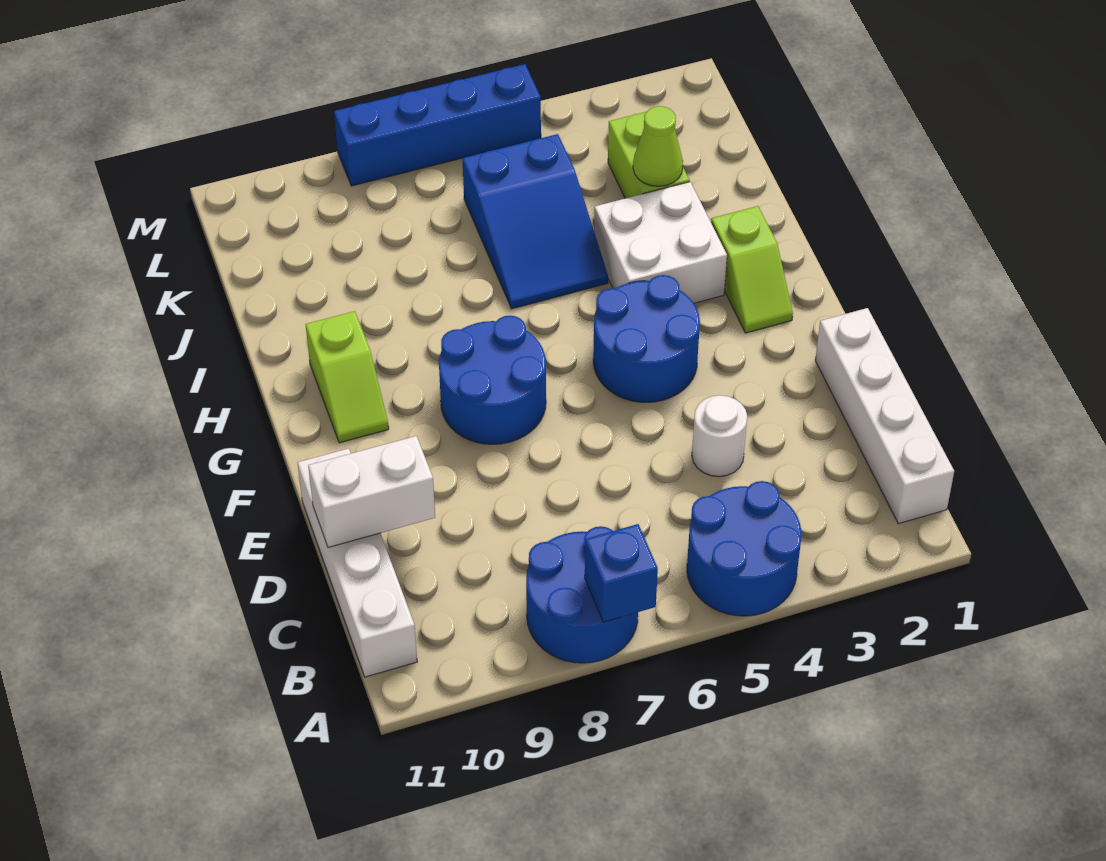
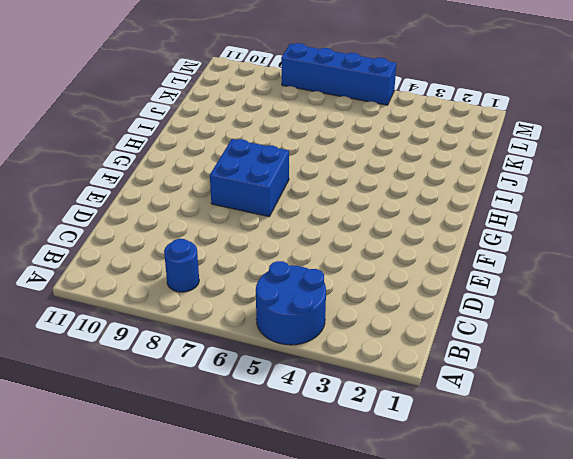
blue round brick B8 level 1 -> blue round brick A7:B8 level 1
blue brick F7:G8 level 1 -> blue round brick F7:G8 level 1
none -> white brick B1:E1 level 1
none -> white brick B11:E11 level 1
none -> white round brick D4 level 1

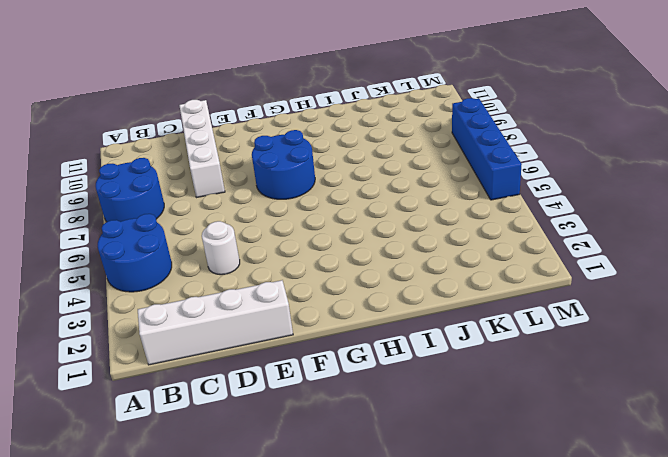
white brick D8:D11 level 1 -> white brick B11:E11 level 1
none -> blue round brick F4:G5 level 1
none -> lime slope G2:H2 level 1 top H
none -> lime slope G10:H10 level 1 top H

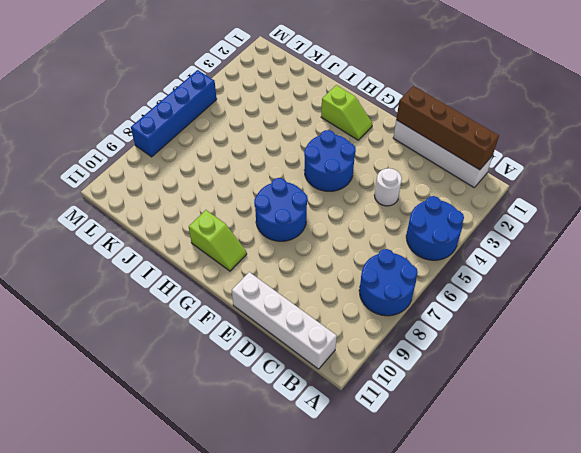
brown brick B1:E1 level 2 -> none
none -> white brick H3:I4 level 1
none -> blue slope I5:K6 level 1 top K
none -> lime brick J3:K3 level 1

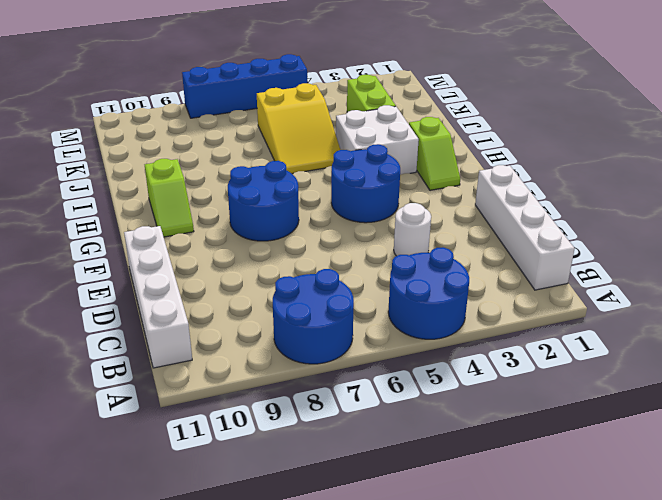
yellow slope I5:K6 level 1 top K -> blue slope I5:K6 level 1 top K
none -> blue brick A7 level 2
none -> white brick D10:D11 level 2
none -> lime cone J3 level 2

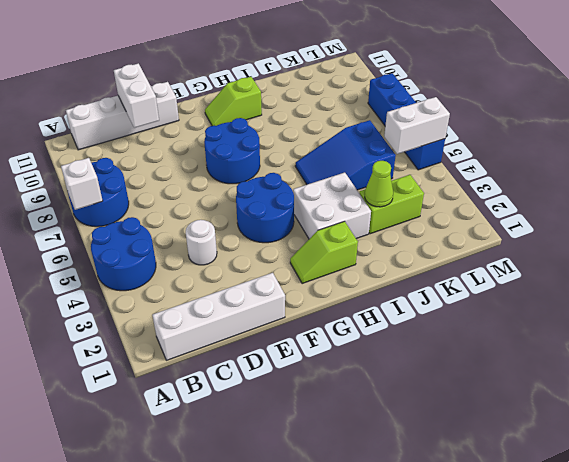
white brick A7 level 2 -> blue brick A7 level 2
white brick L5:M5 level 2 -> none

